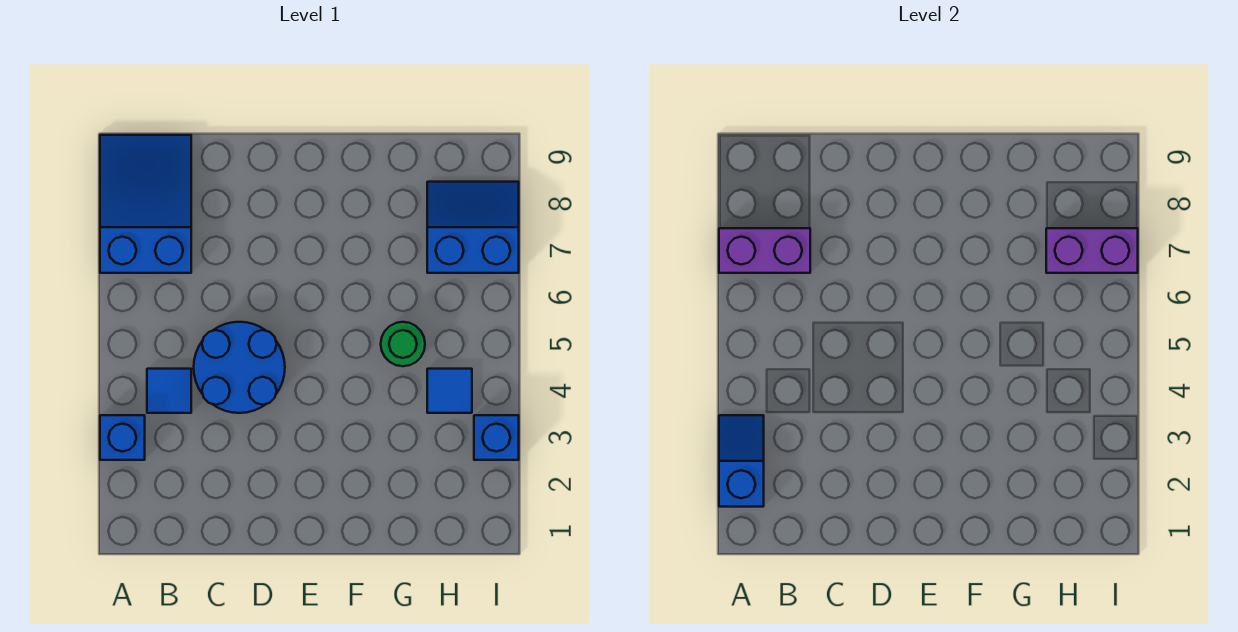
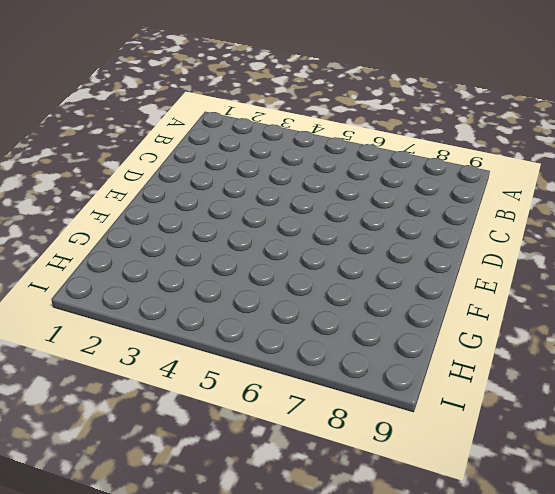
none -> blue brick A3 level 1
none -> blue slope A7:B9 level 1 top 7

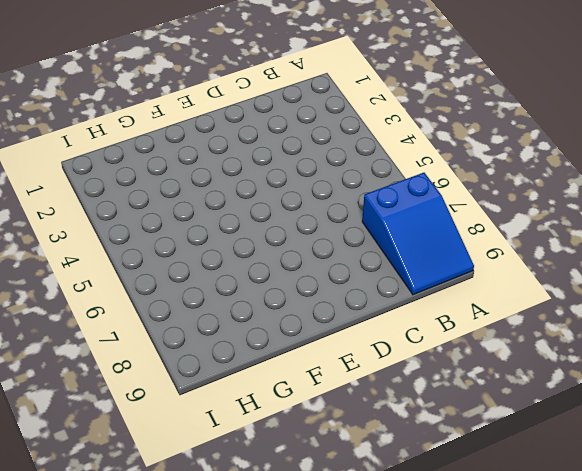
none -> blue brick A3 level 1
none -> blue tile B4 level 1

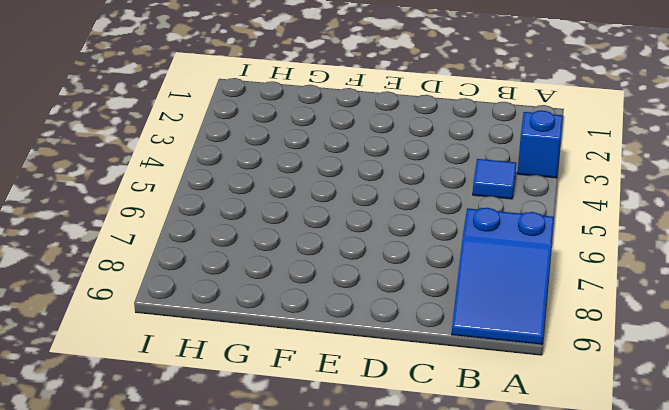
none -> blue round brick C4:D5 level 1
none -> green round brick G5 level 1

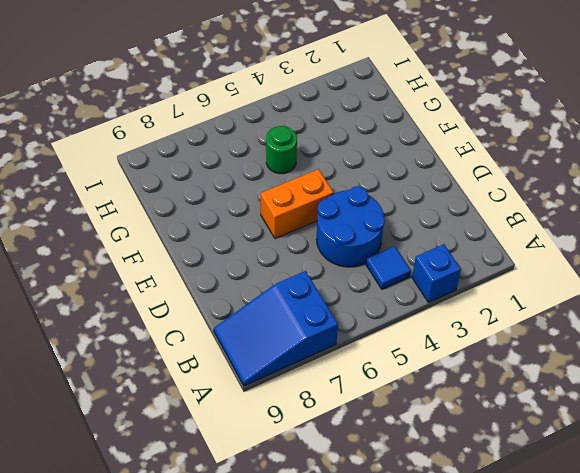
orange brick E5:E6 level 1 -> none
none -> blue tile H4 level 1
none -> blue slope H7:I8 level 1 top 7

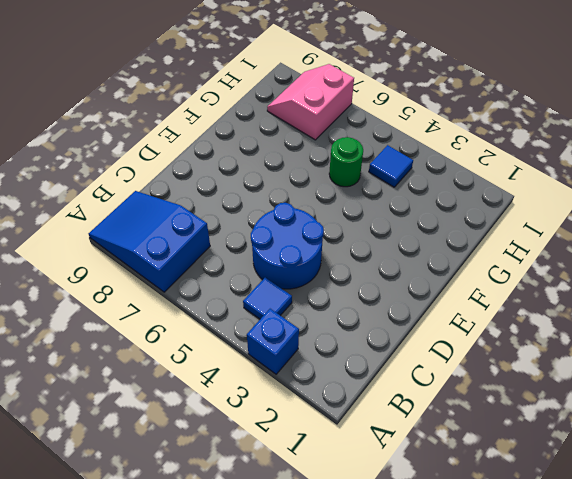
pink slope H7:I8 level 1 top 7 -> blue slope H7:I8 level 1 top 7
none -> blue brick I3 level 1
none -> blue slope A2:A3 level 2 top 2

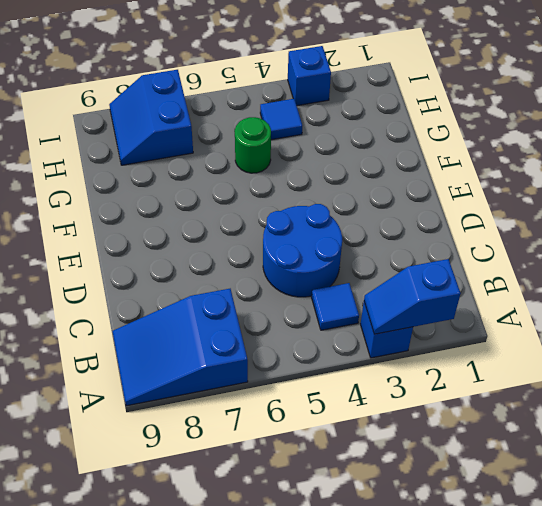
none -> purple brick A7:B7 level 2
none -> purple brick H7:I7 level 2

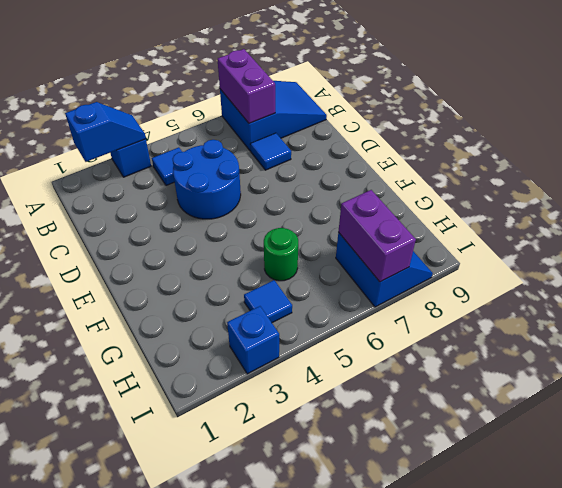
blue tile C7 level 1 -> none

